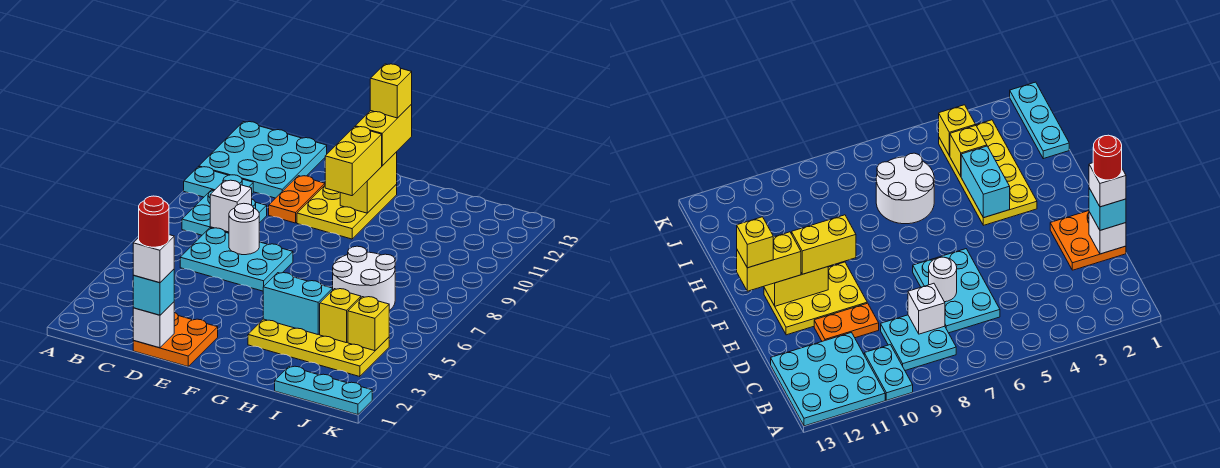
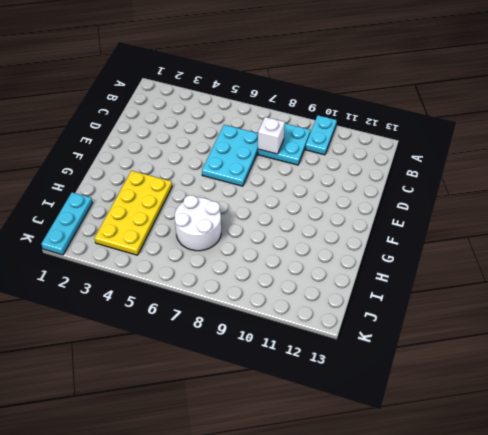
none -> cyan plate A11:C13 level 1
none -> orange plate D1:E2 level 1
none -> orange plate D10:D11 level 1

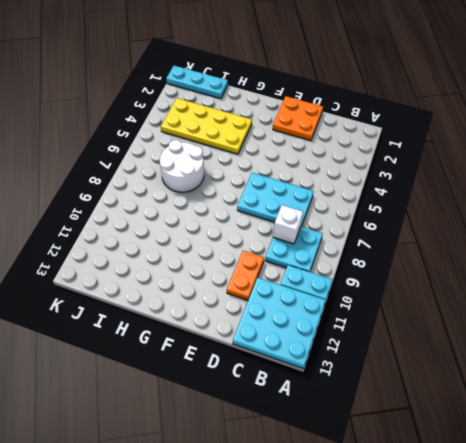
none -> yellow plate E10:F12 level 1
none -> white brick D1 level 2
none -> white round brick D7 level 2

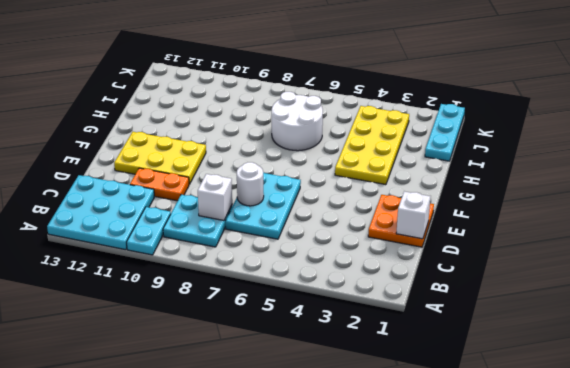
none -> yellow brick F11:F12 level 2
none -> cyan brick G4:H4 level 2
none -> yellow brick I4 level 2

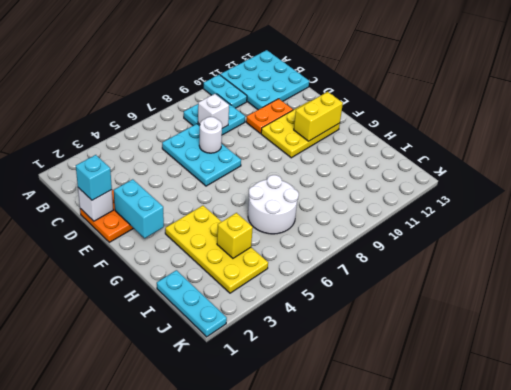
cyan brick E2:F2 level 2 -> cyan brick G4:H4 level 2
none -> yellow brick J4 level 2
none -> yellow brick F10:F11 level 3
none -> yellow brick F12:F13 level 3

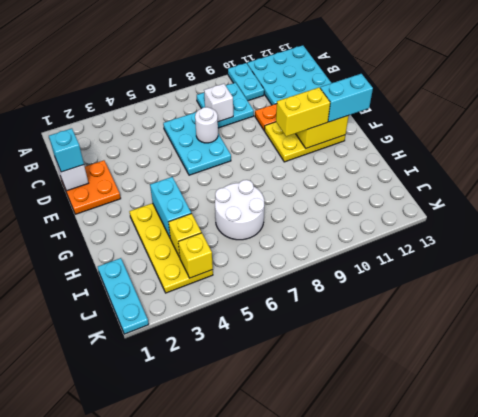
cyan brick F12:F13 level 3 -> yellow brick F12:F13 level 3
none -> white brick D1 level 4
none -> yellow brick F13 level 4
none -> red round brick D1 level 5

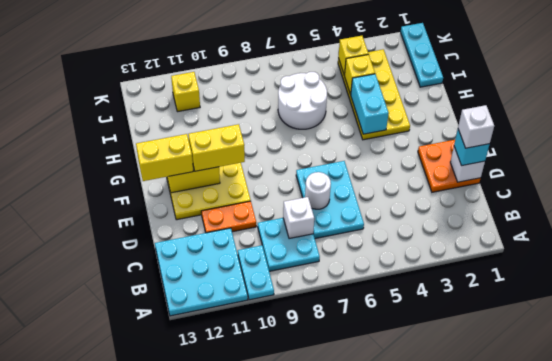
yellow brick J11 level 1 -> yellow brick F13 level 4
none -> red round brick D1 level 5

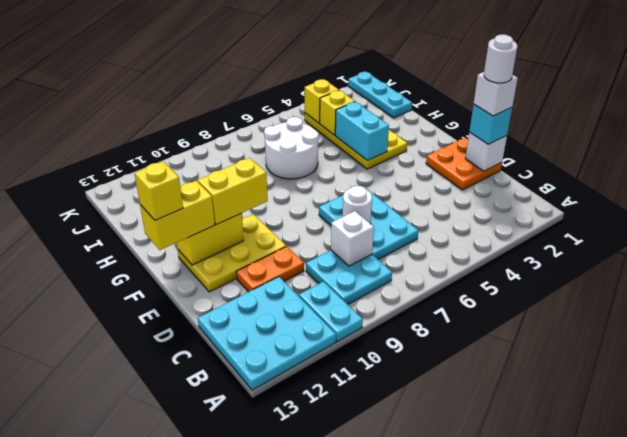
white round brick D1 level 5 -> red round brick D1 level 5

